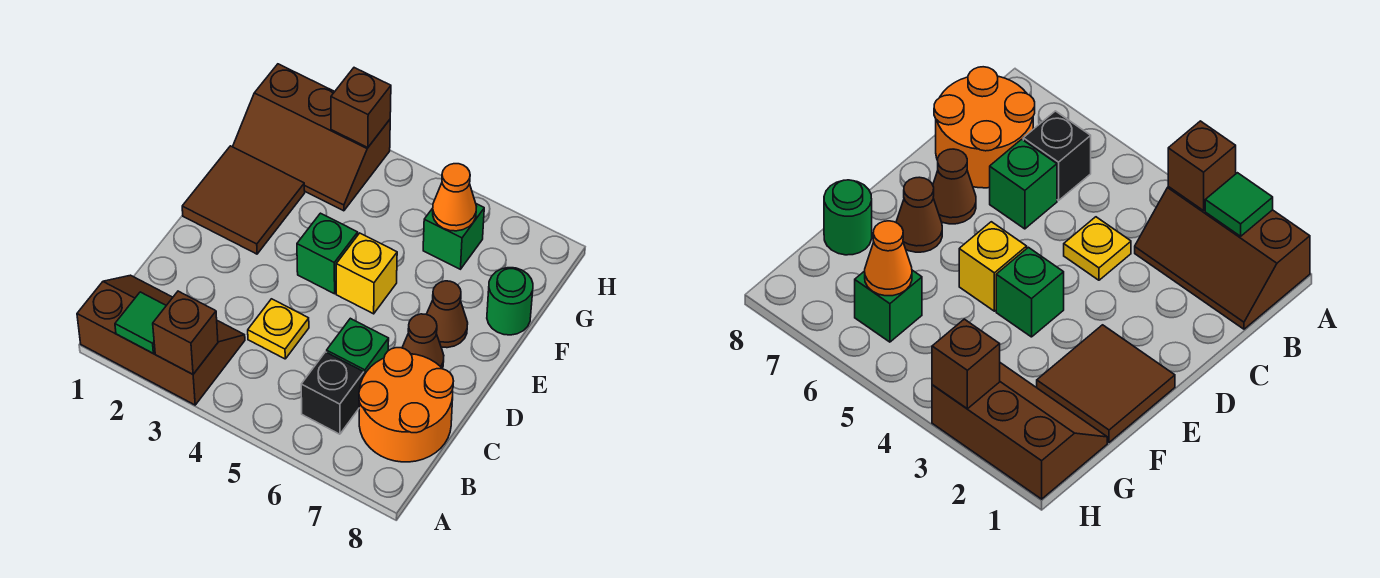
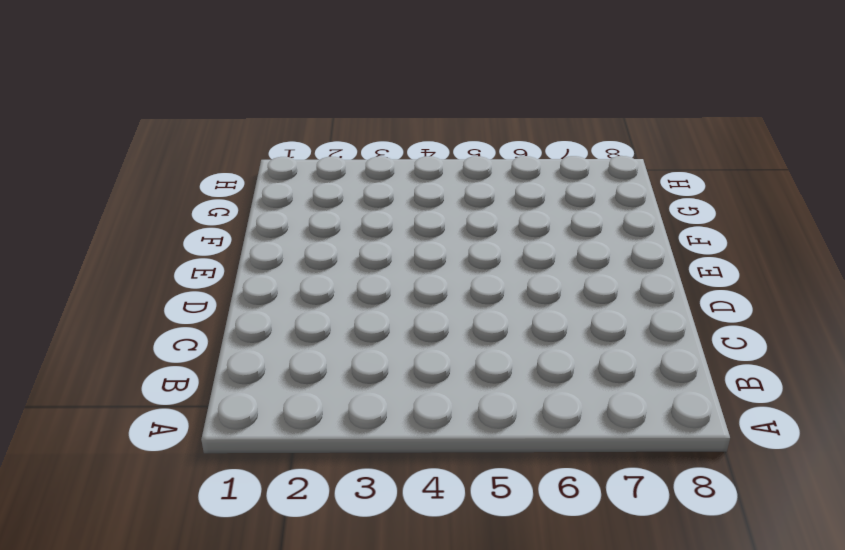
none -> brown slope A1:B3 level 1 top A
none -> black brick B6 level 1
none -> orange round brick B7:C8 level 1

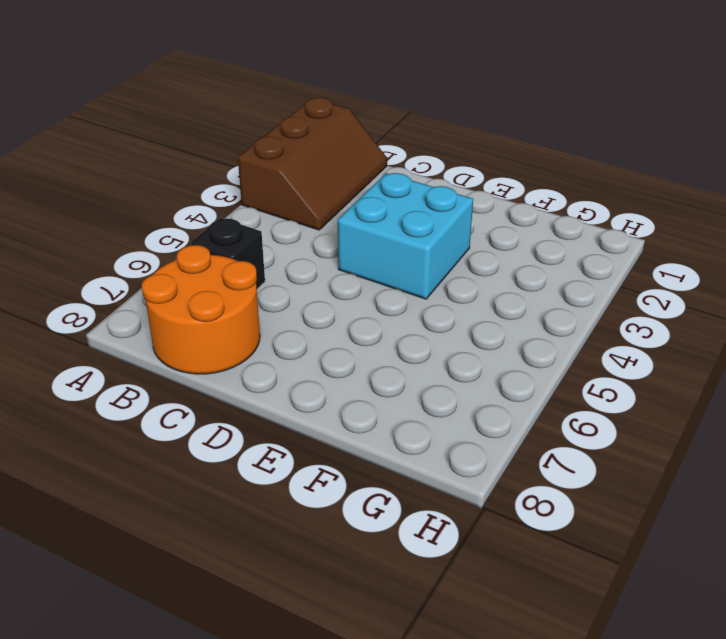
cyan brick D3:E4 level 1 -> green brick E4 level 1
none -> yellow plate C4 level 1
none -> green brick C6 level 1
none -> brown cone D7 level 1

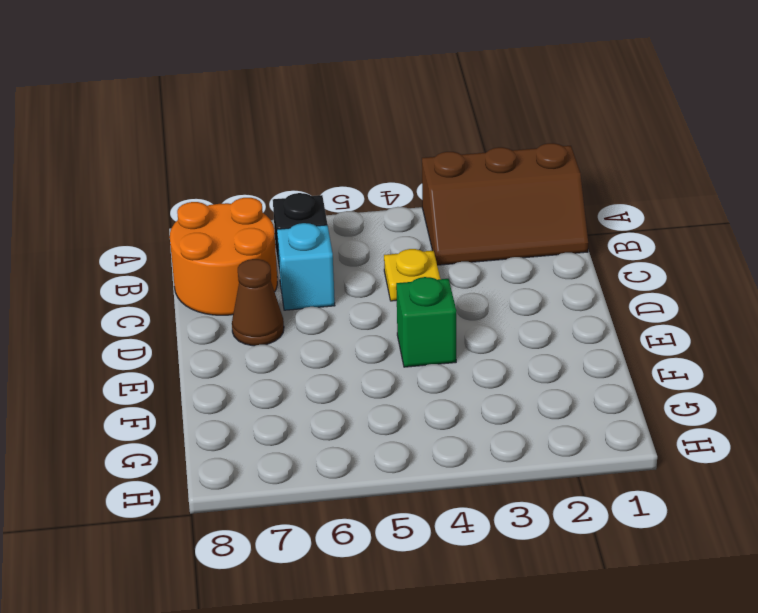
cyan brick C6 level 1 -> green brick C6 level 1
none -> brown tile E1:F2 level 1
none -> yellow brick E5 level 1
none -> brown cone E7 level 1

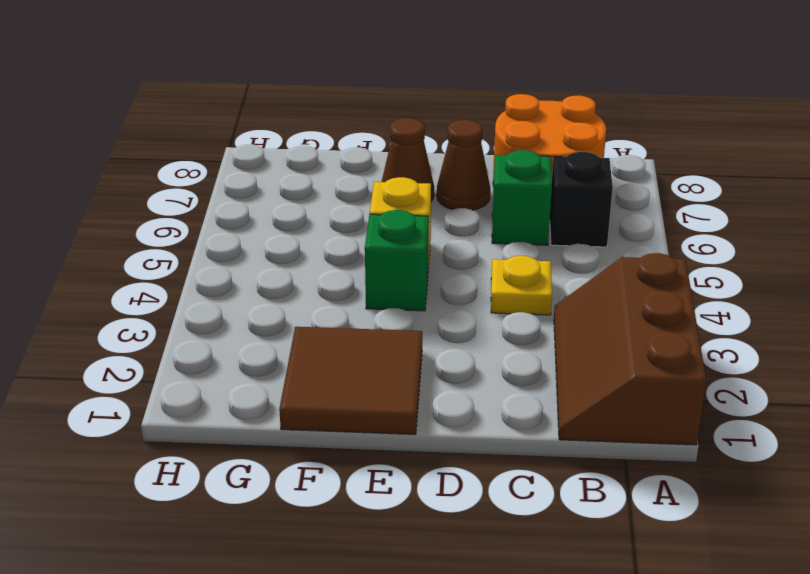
none -> green round brick F8 level 1
none -> brown slope G1:H3 level 1 top H
none -> green brick G6 level 1

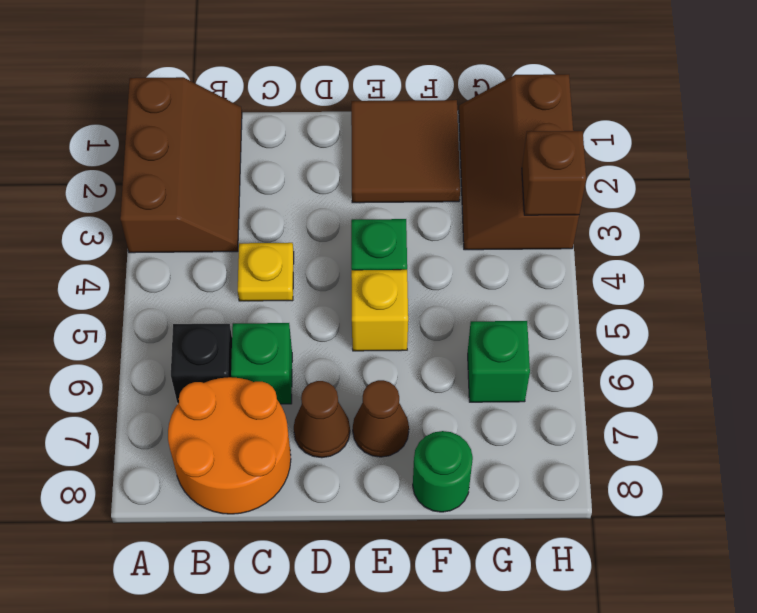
none -> green tile A2 level 2
none -> brown brick A3 level 2
none -> orange cone G6 level 2

